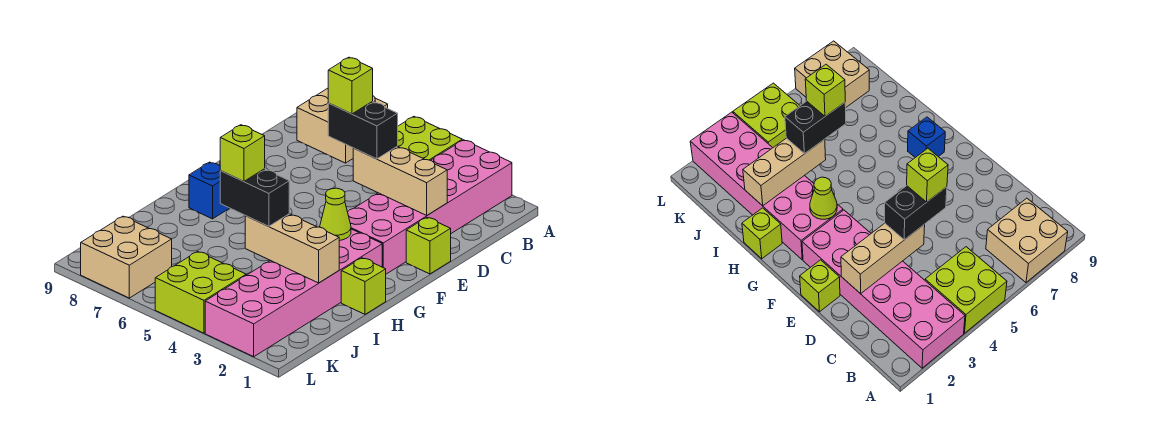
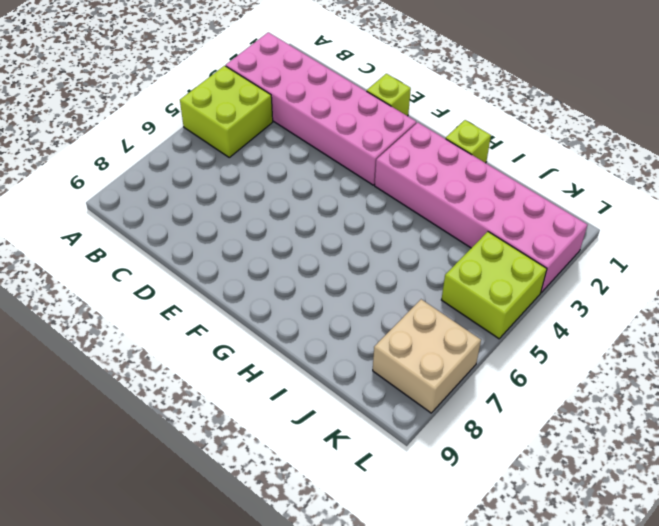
none -> tan brick A7:B8 level 1
none -> blue brick G8 level 1
none -> tan brick D2:D4 level 2

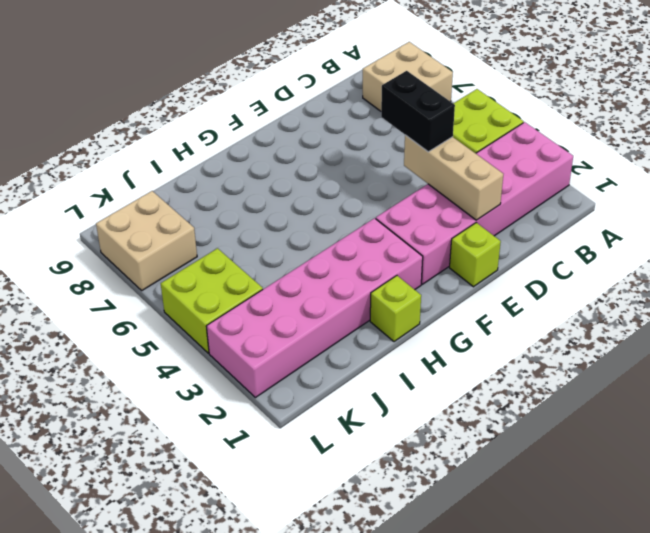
none -> blue brick G8 level 1
none -> lime cone G3 level 2
none -> tan brick I2:I4 level 2

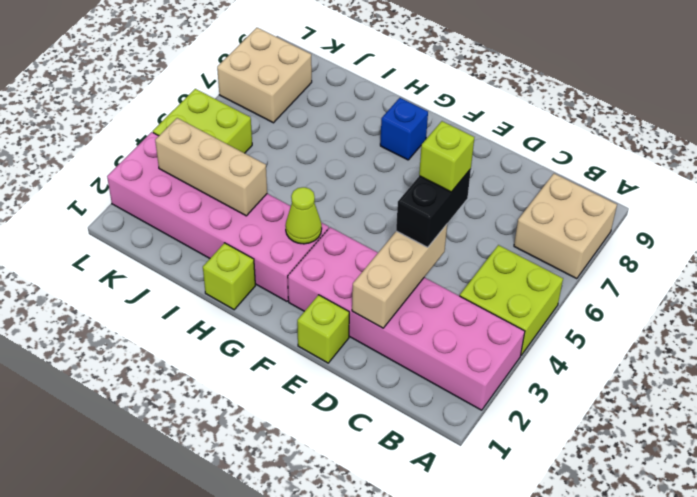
tan brick I3:K3 level 2 -> tan brick I2:I4 level 2
none -> black brick I4:I5 level 3
none -> lime brick I5 level 4

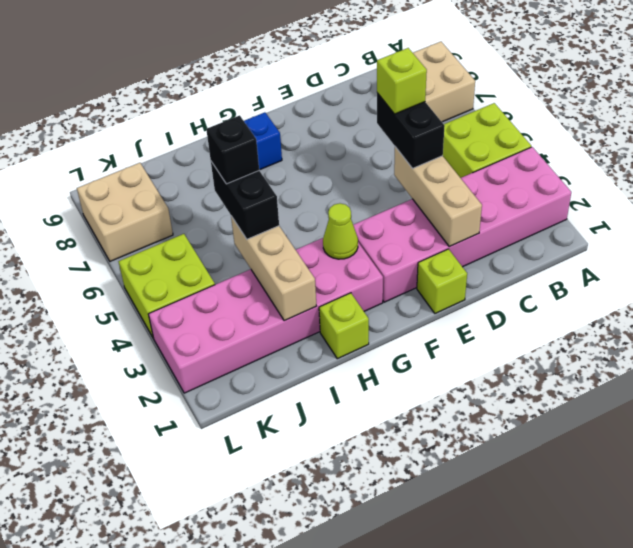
black brick I5 level 4 -> lime brick I5 level 4

